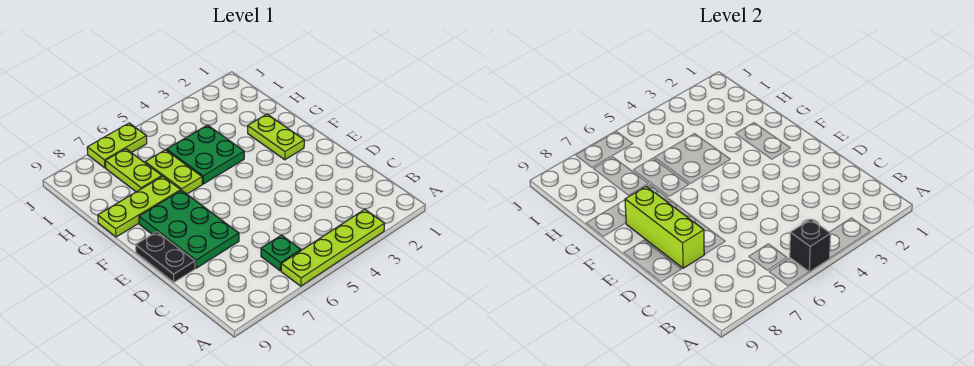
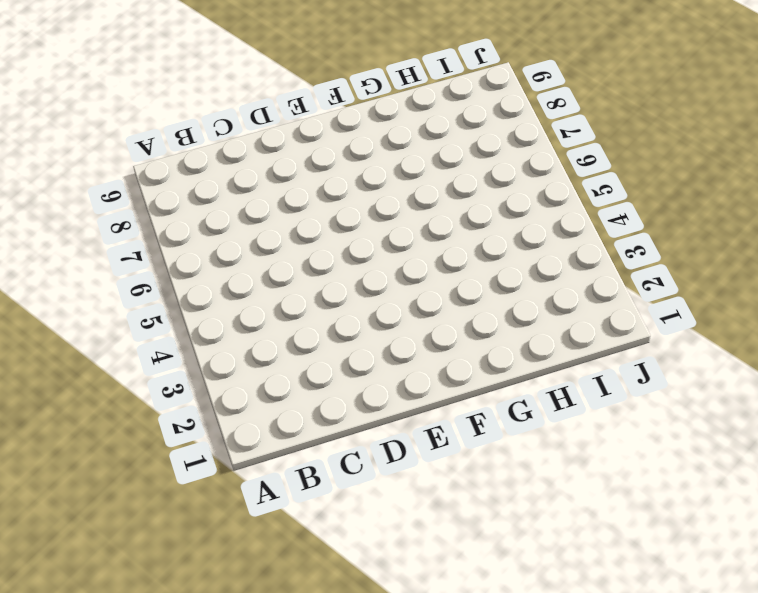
none -> lime plate A3:A6 level 1
none -> green plate B6 level 1
none -> green plate D7:F8 level 1

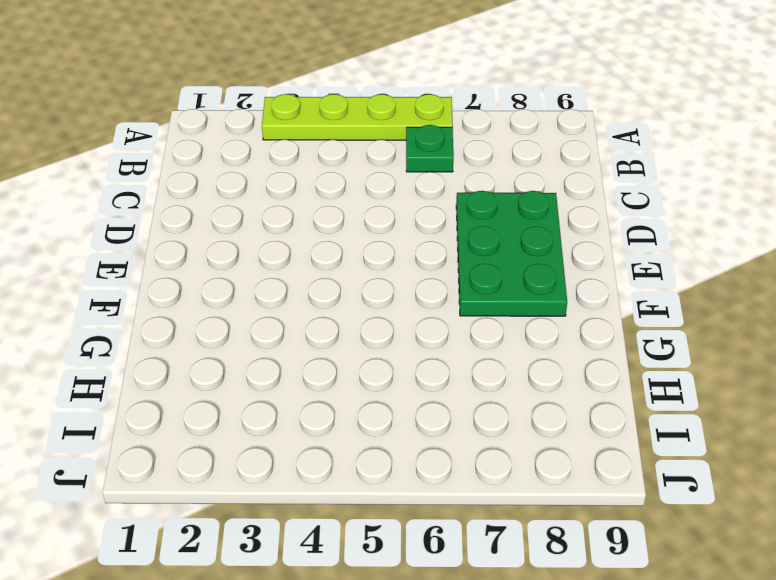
none -> black plate D9:E9 level 1
none -> lime plate F2:G2 level 1
none -> green plate G4:H5 level 1

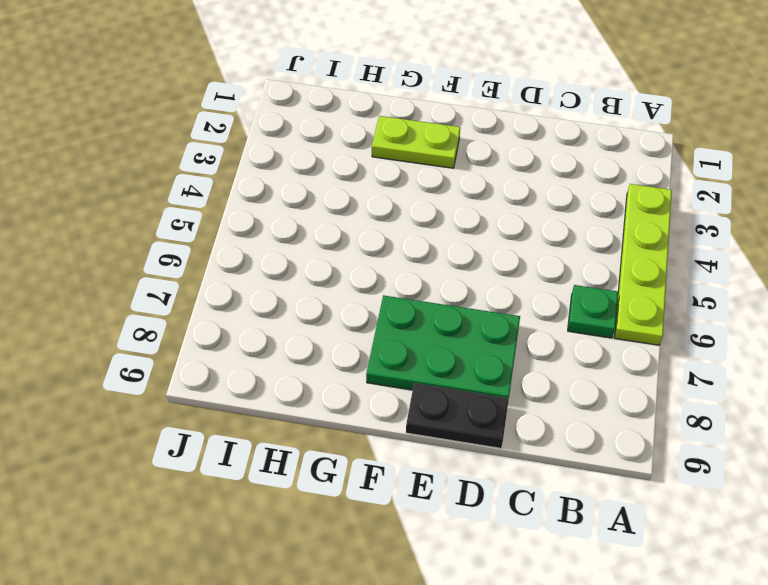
none -> green plate G4:H5 level 1
none -> lime plate G6:H6 level 1
none -> lime plate G7:G9 level 1

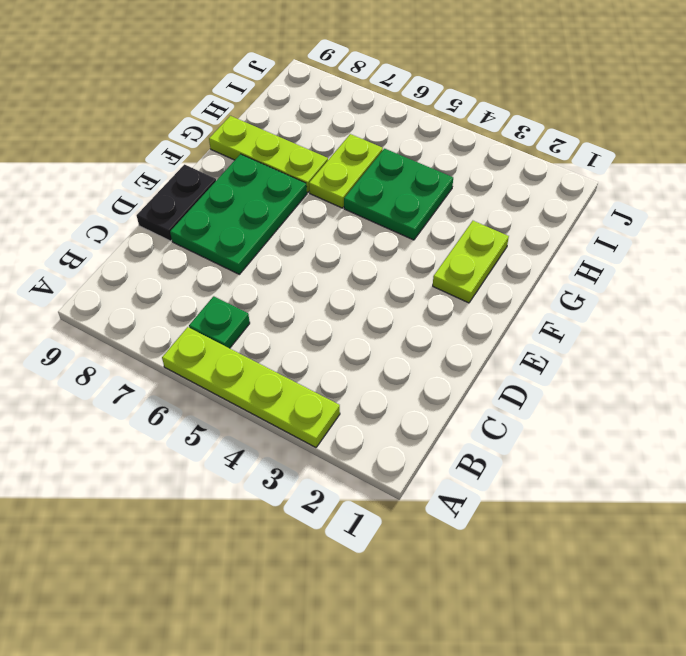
none -> lime plate H7:I7 level 1
none -> lime plate J6:J7 level 1
none -> black brick A5 level 2

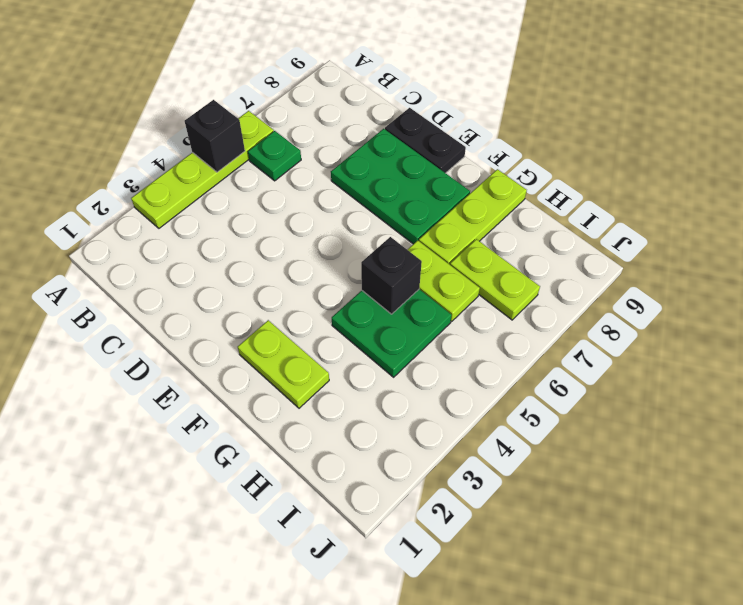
black brick G5 level 2 -> none
none -> lime plate J6:J7 level 1
none -> lime brick D8:F8 level 2

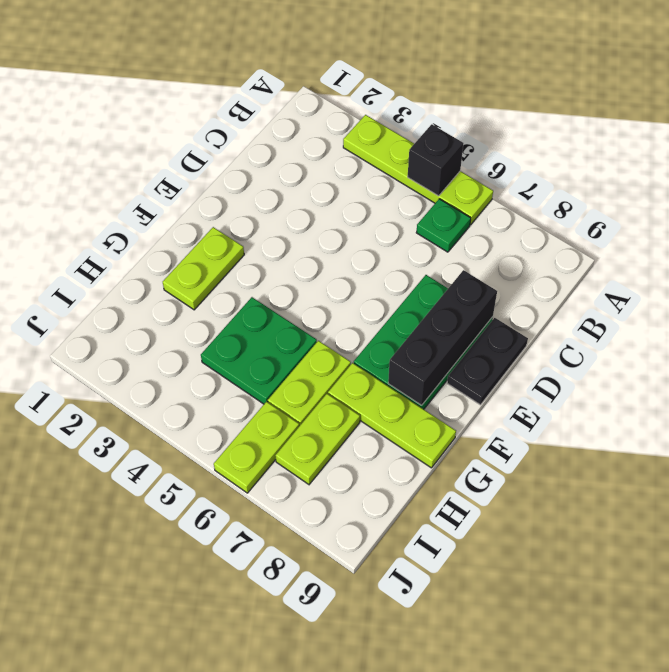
black brick D8:F8 level 2 -> lime brick D8:F8 level 2
lime plate I6:J6 level 1 -> lime plate J6:J7 level 1

